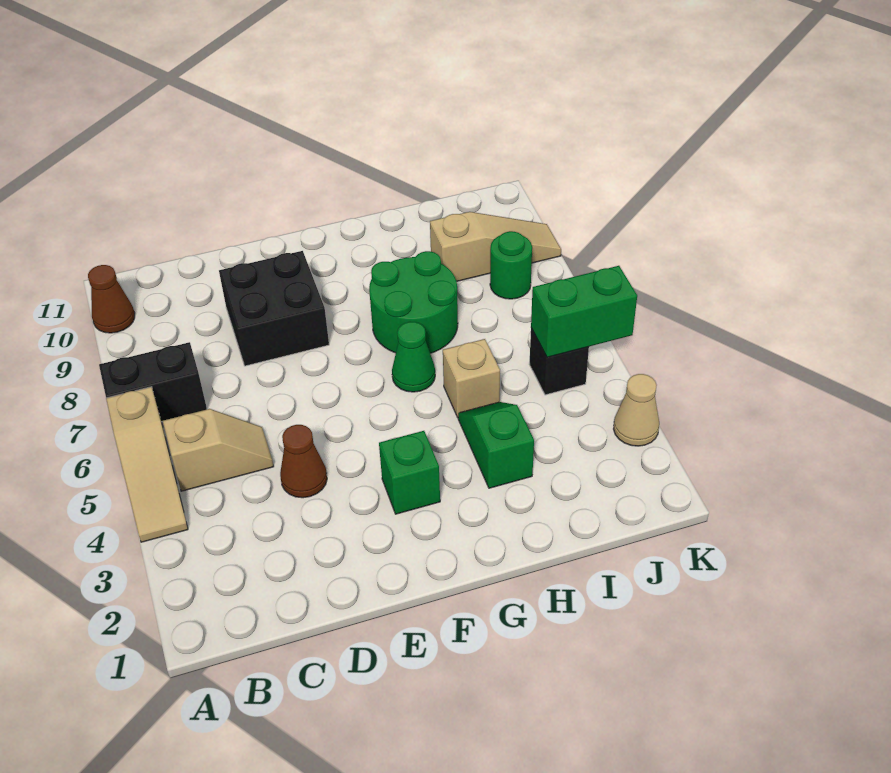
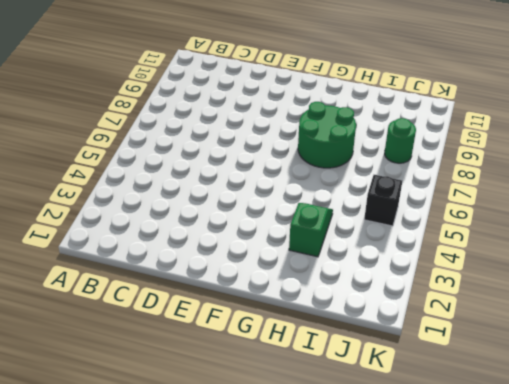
none -> tan slope A4:A6 level 1 top 6
none -> black brick A7:B7 level 1
none -> brown cone A10 level 1

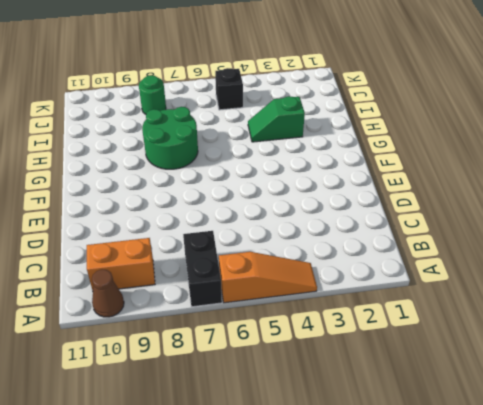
orange slope A4:A6 level 1 top 6 -> tan slope A4:A6 level 1 top 6
orange brick B9:B10 level 1 -> none
none -> tan slope B5:C5 level 1 top B
none -> brown cone D4 level 1
none -> black brick D8:E9 level 1

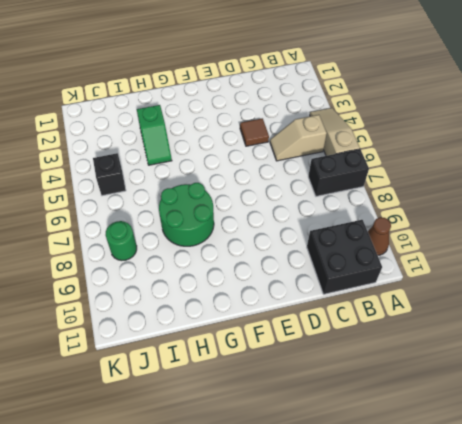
black brick B10:C11 level 1 -> black brick D8:E9 level 1
brown tile D4 level 1 -> brown cone D4 level 1
none -> green brick F3 level 1
none -> green cone G6 level 1
none -> tan brick H5 level 1

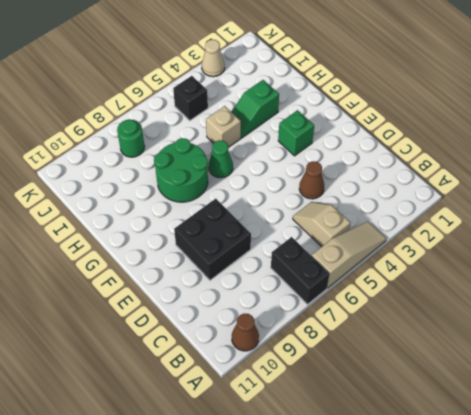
none -> tan slope I9:K9 level 1 top I
none -> green brick J5:K5 level 2

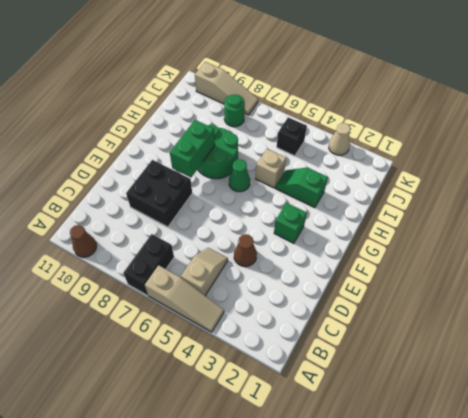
green brick F8:G8 level 2 -> green brick J5:K5 level 2
tan slope K8:K10 level 1 top 10 -> tan slope I9:K9 level 1 top I

